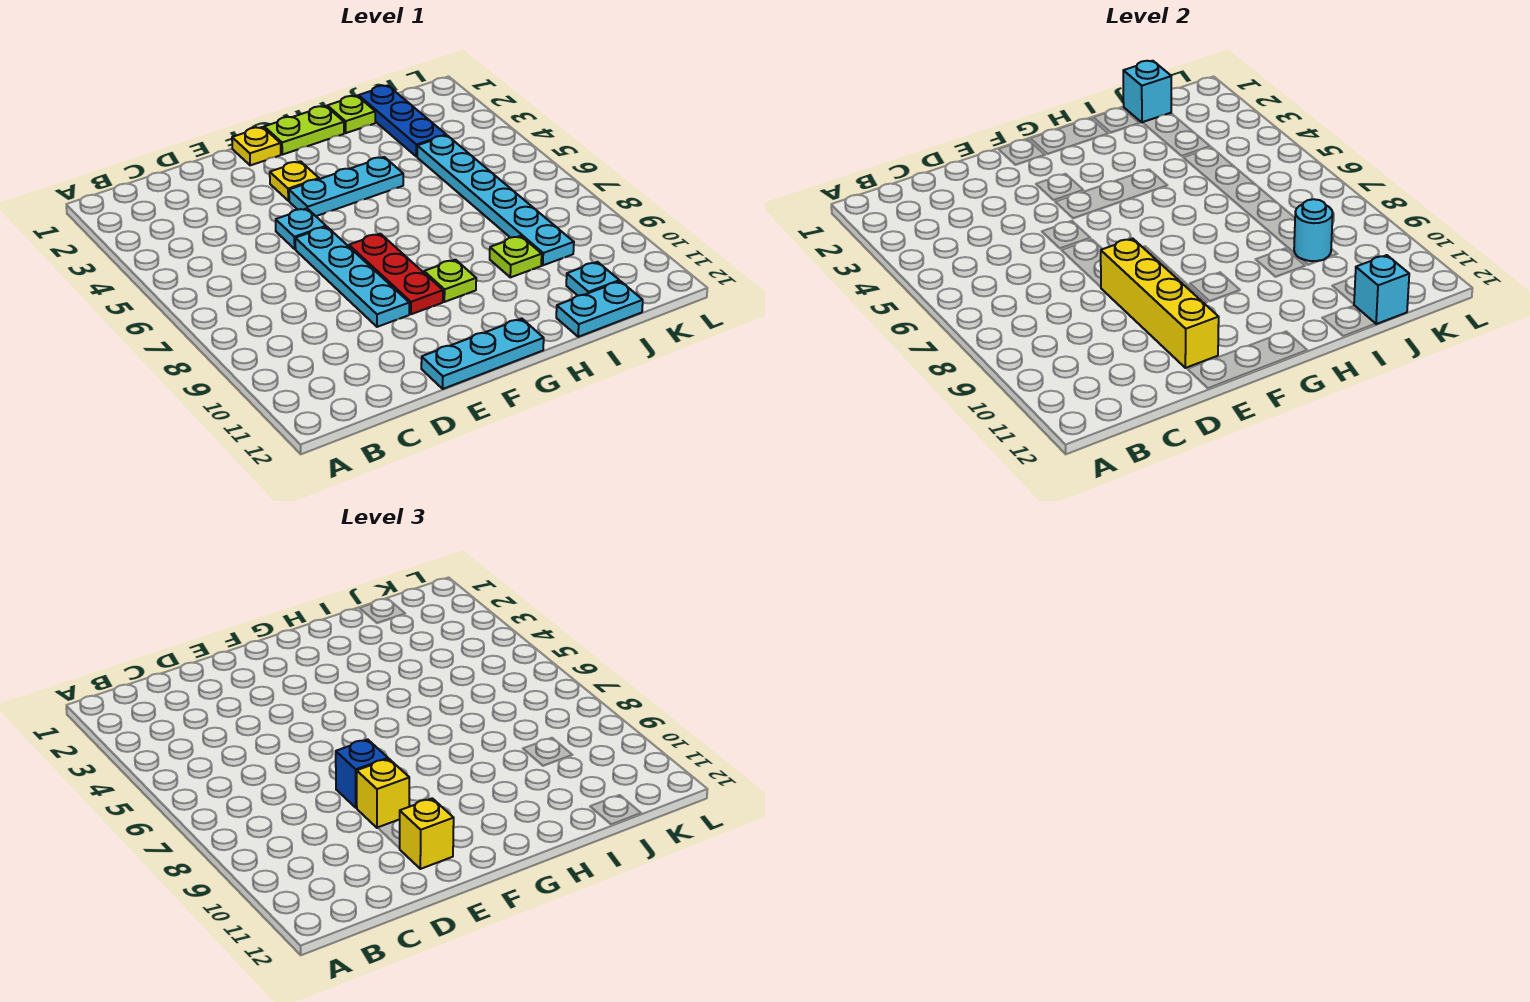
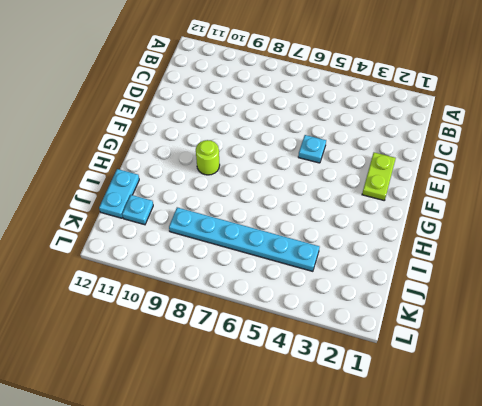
lime plate E2:F2 level 1 -> lime plate G1:H1 level 1
lime round brick G9 level 1 -> lime plate G9 level 1
none -> cyan plate E6:E9 level 1
none -> cyan plate E12:G12 level 1
none -> yellow plate F1 level 1

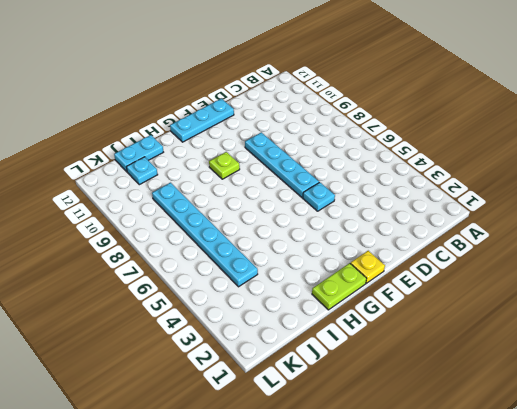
none -> yellow plate F3 level 1
none -> cyan plate F4:H4 level 1
none -> red plate F7:F9 level 1

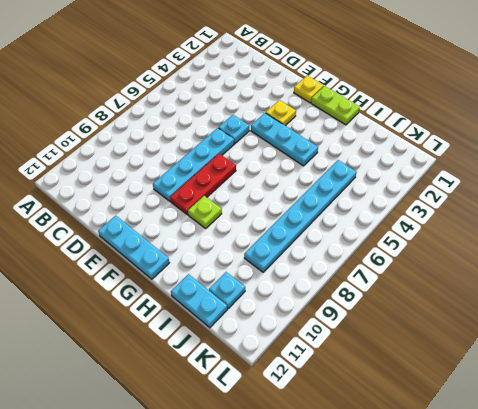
none -> lime plate I1 level 1
none -> lime plate I9 level 1
none -> blue plate J1:J3 level 1

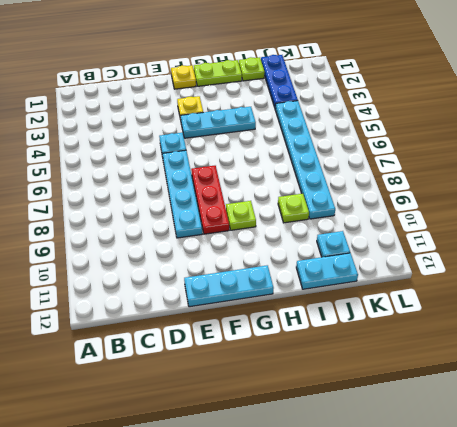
none -> yellow brick E8:E11 level 2
none -> cyan brick J1 level 2
none -> cyan round brick J9 level 2

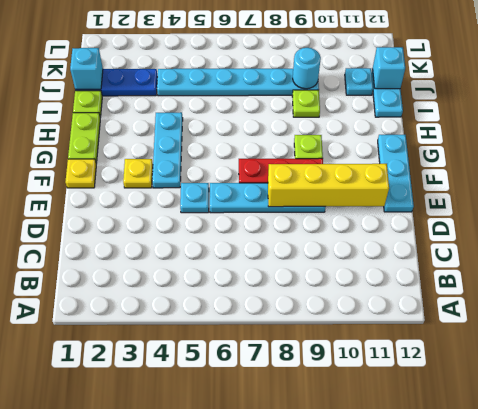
none -> blue brick E8 level 3
none -> yellow brick E9 level 3
none -> yellow brick E11 level 3

